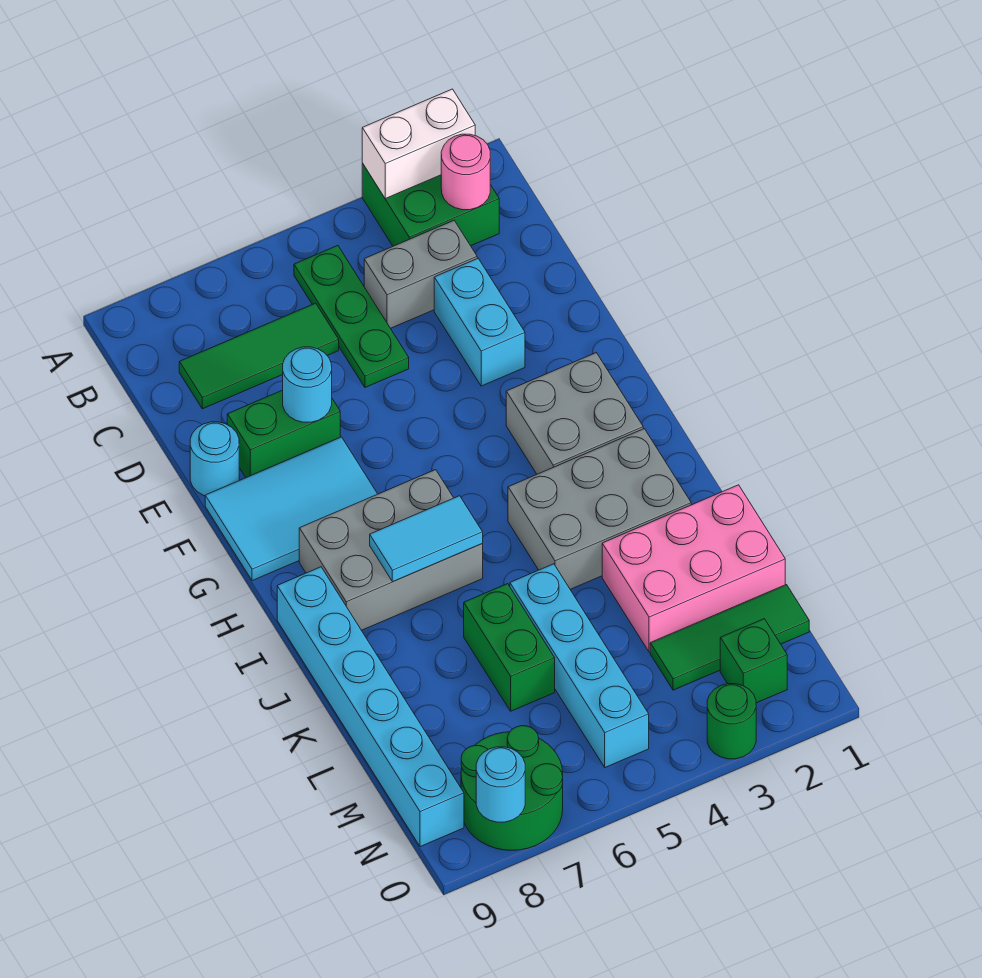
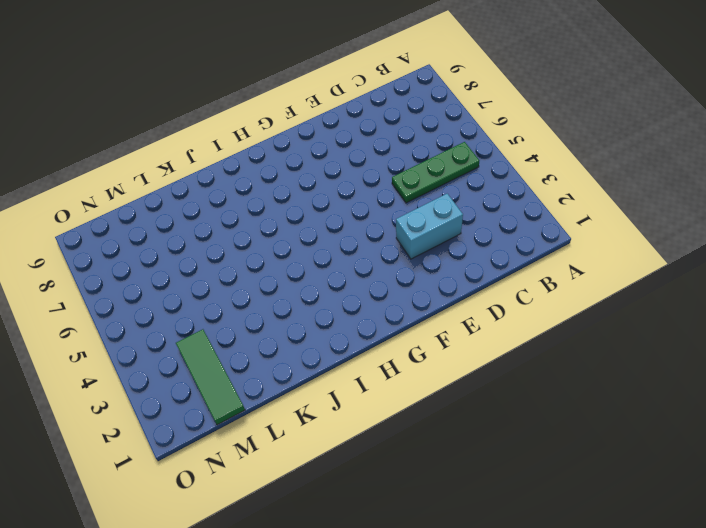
none -> green brick A2:B3 level 1
none -> grey brick C3:C4 level 1
none -> green tile C6:C8 level 1

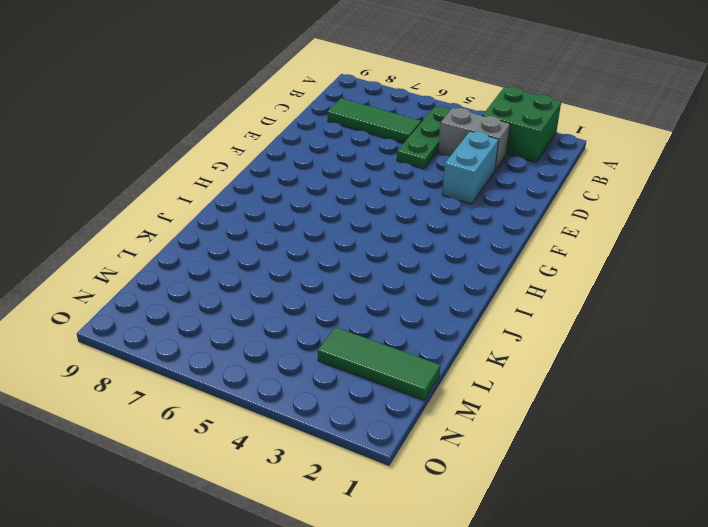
none -> green brick E7:E8 level 1
none -> cyan round brick E9 level 1
none -> cyan tile F7:G9 level 1

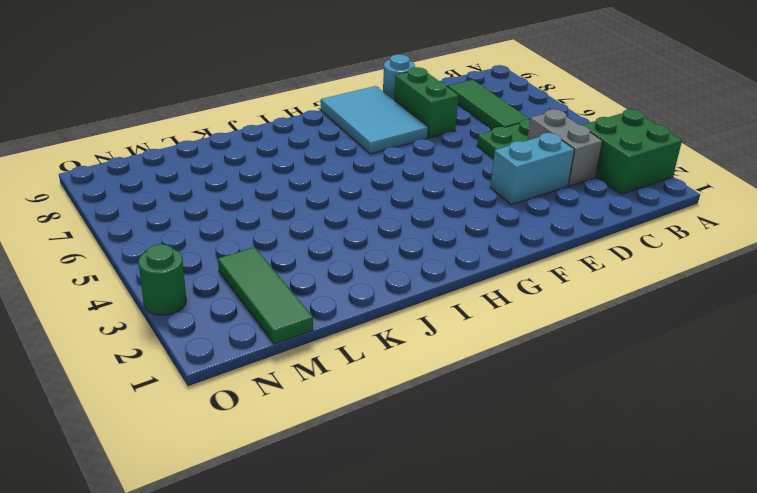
none -> grey brick G2:H3 level 1
none -> grey brick H6:I8 level 1
none -> grey brick I2:J4 level 1

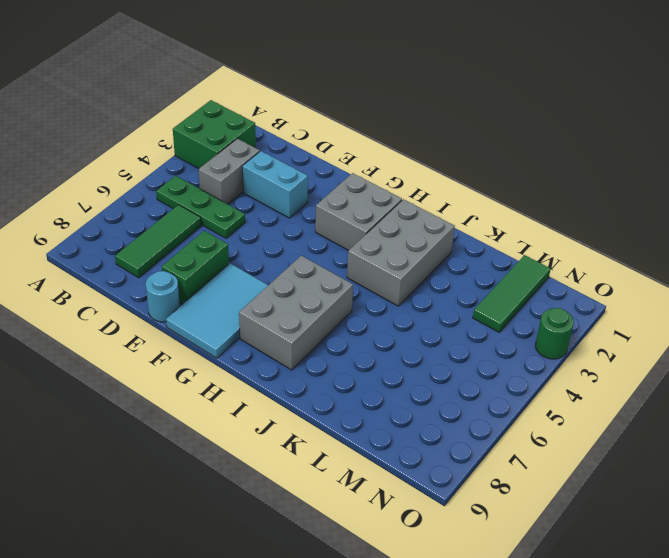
none -> cyan brick I9:N9 level 1
none -> pink brick K1:L3 level 1
none -> cyan brick K5:N5 level 1

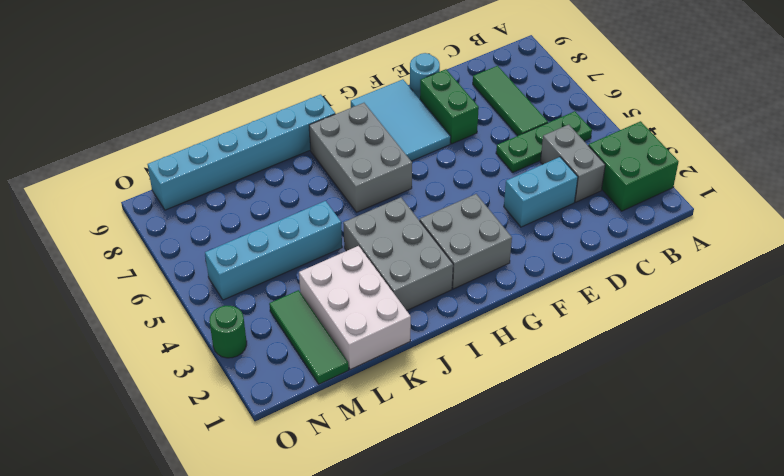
white brick K1:L3 level 1 -> pink brick K1:L3 level 1
none -> green brick K6:L6 level 1
none -> green brick N2 level 1
none -> green round brick N7:O8 level 1

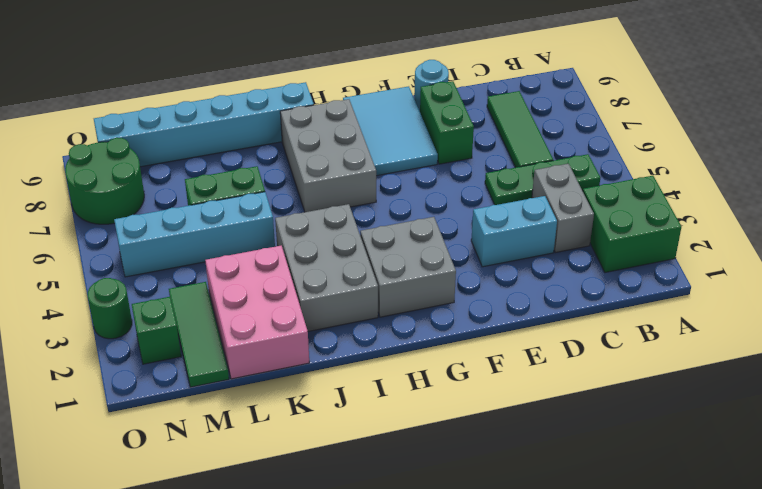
none -> white brick A2:A3 level 2
none -> pink round brick B2 level 2
none -> cyan round brick E7 level 2

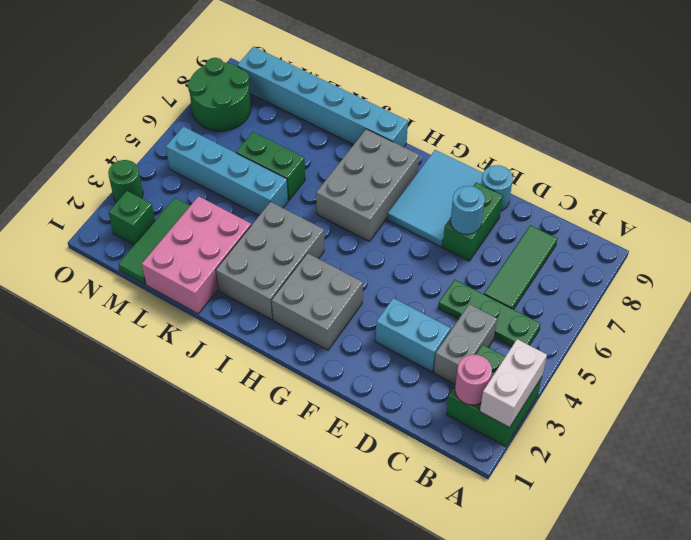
none -> cyan tile I6:I7 level 2
none -> cyan round brick O8 level 2

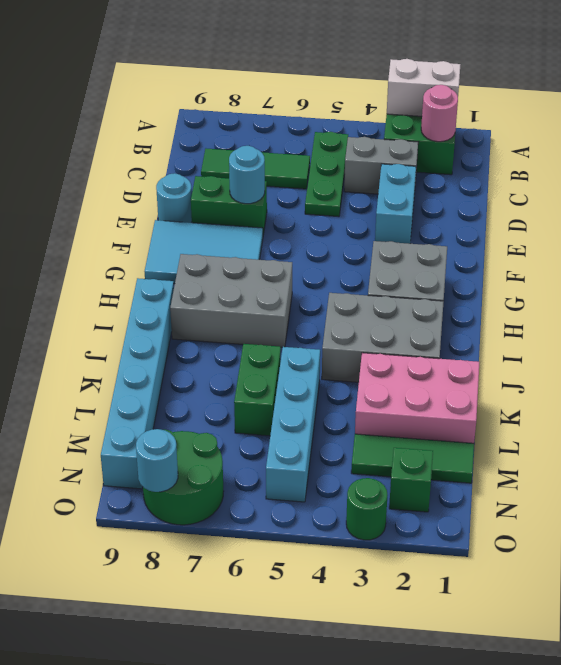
none -> cyan tile I6:I7 level 2

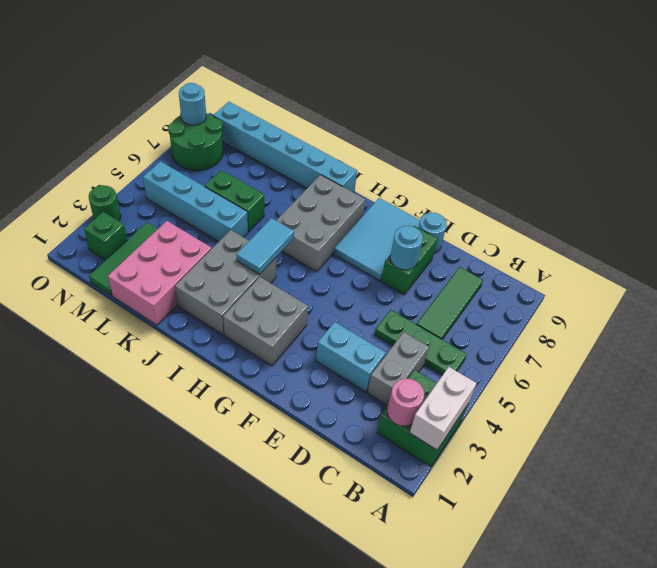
cyan tile I4:I5 level 2 -> cyan tile I6:I7 level 2

